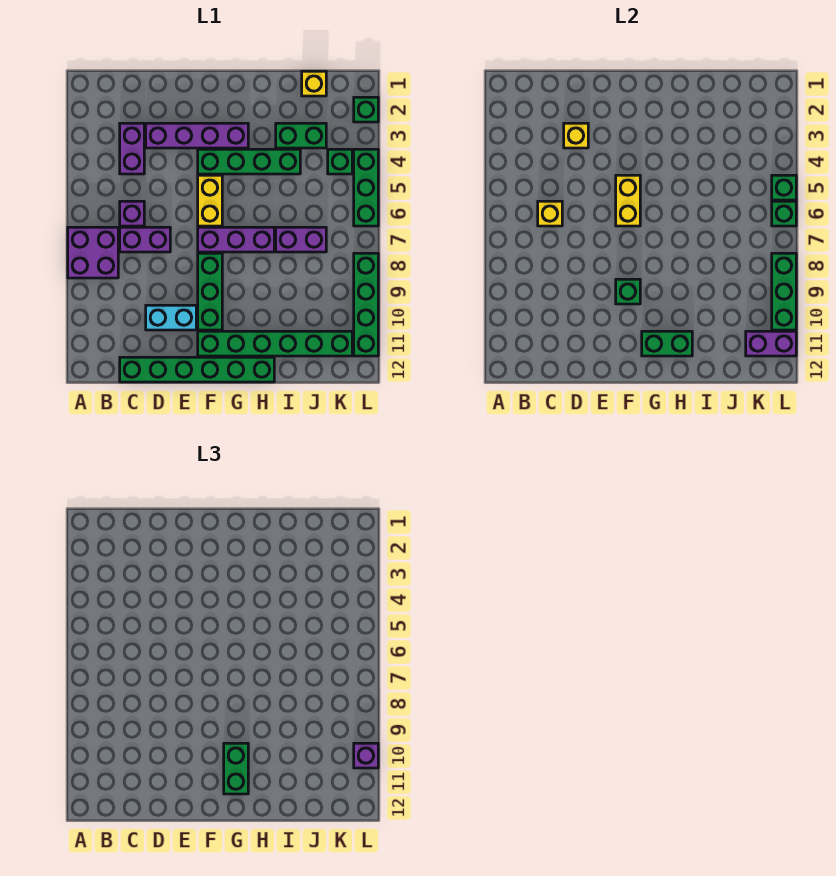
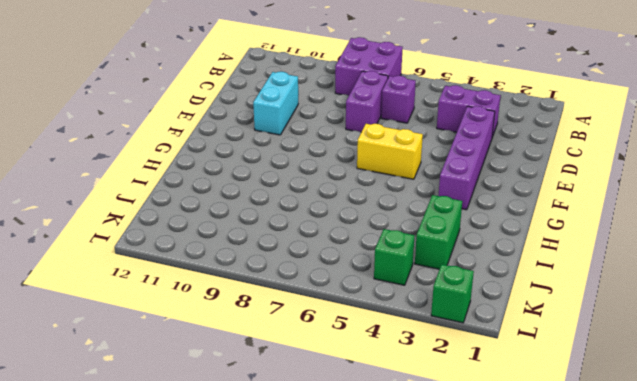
none -> green brick C12:H12 level 1
none -> green brick F4:I4 level 1
none -> purple brick F7:H7 level 1
none -> green brick F8:F10 level 1

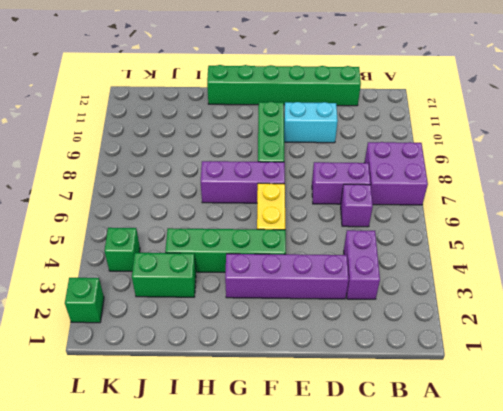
none -> green brick F11:K11 level 1
none -> purple brick I7:J7 level 1
none -> yellow brick J1 level 1
none -> green brick L4:L6 level 1

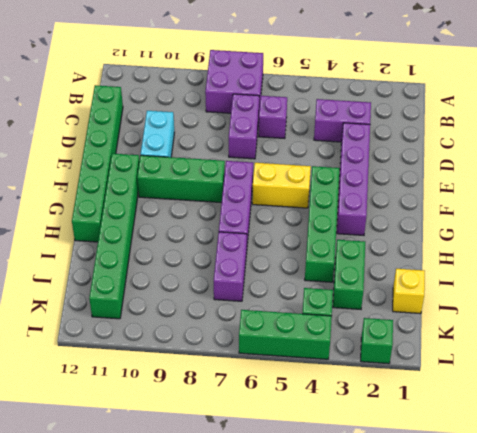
none -> green brick L8:L11 level 1
none -> yellow brick C6 level 2
none -> yellow brick D3 level 2
none -> yellow brick F5:F6 level 2

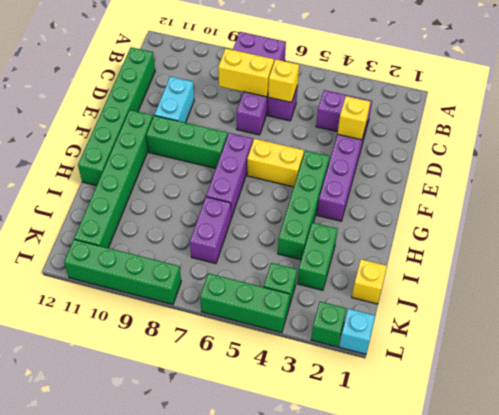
yellow brick C7:C8 level 2 -> yellow brick F5:F6 level 2
cyan brick L1 level 1 -> none
none -> green brick F9 level 2
none -> green brick G11:H11 level 2
none -> purple brick K11:L11 level 2
none -> green brick L5 level 2

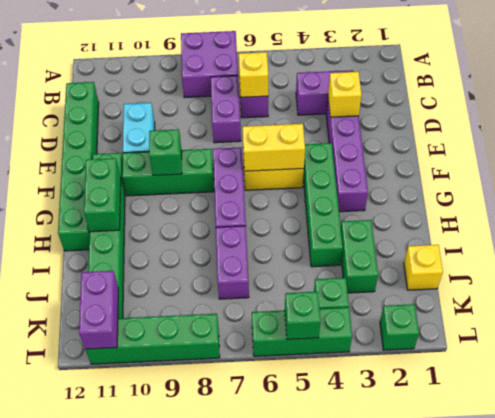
none -> green brick L6 level 2
none -> green brick L8:L10 level 2
none -> green brick G10:G11 level 3
none -> purple brick L10 level 3

